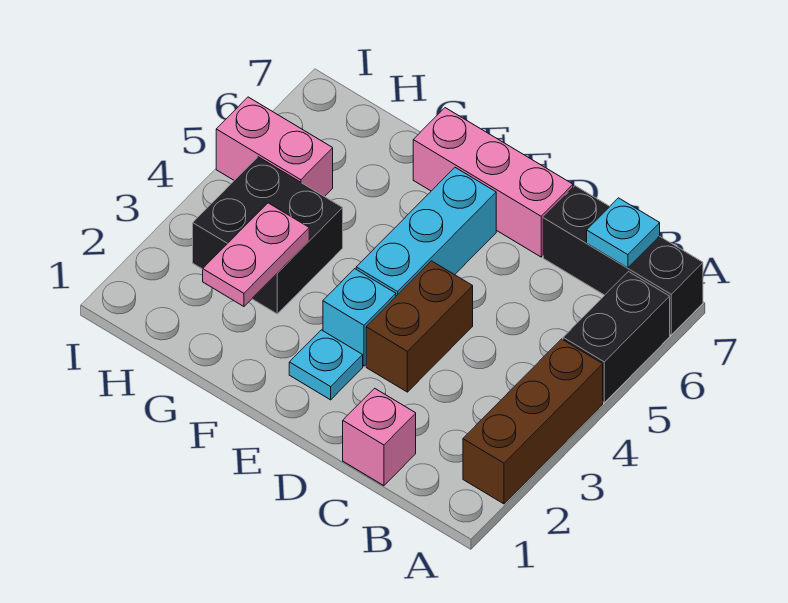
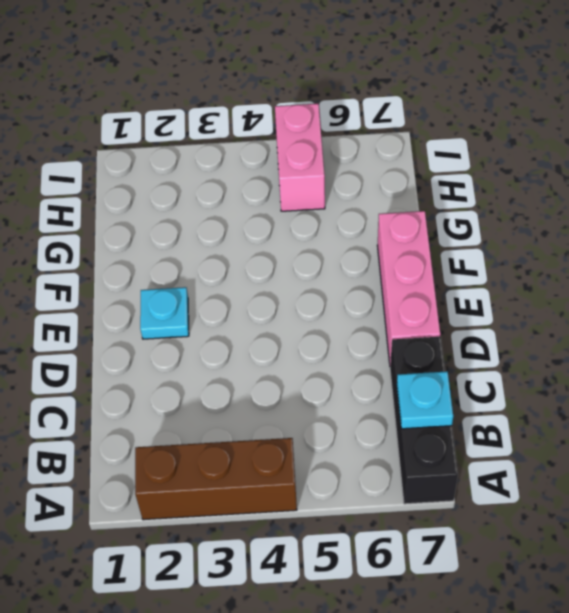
none -> black brick A5:A6 level 1
none -> pink brick C1 level 1
none -> brown brick D3:D4 level 1

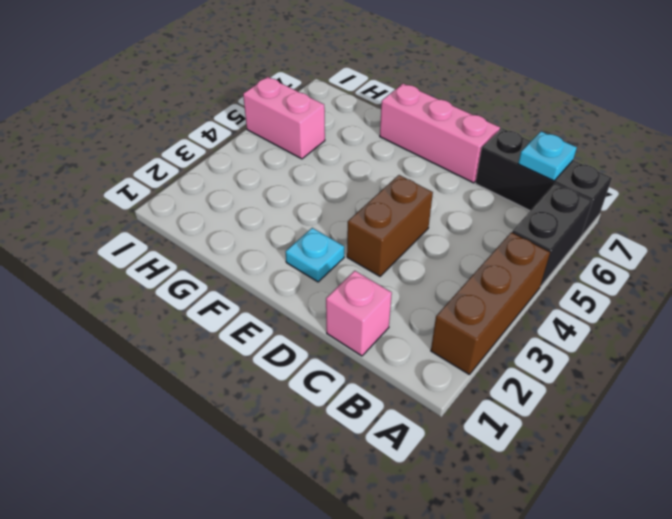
none -> cyan brick E3 level 1
none -> cyan brick E4:E6 level 1
none -> black brick G3:H4 level 1

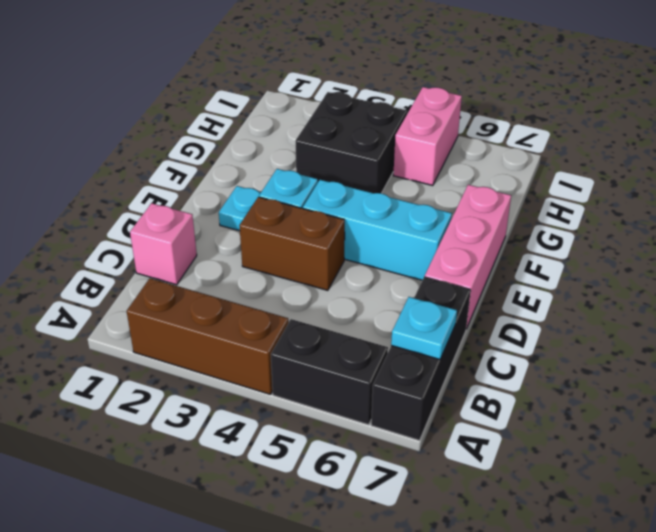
none -> pink plate G2:G3 level 2

